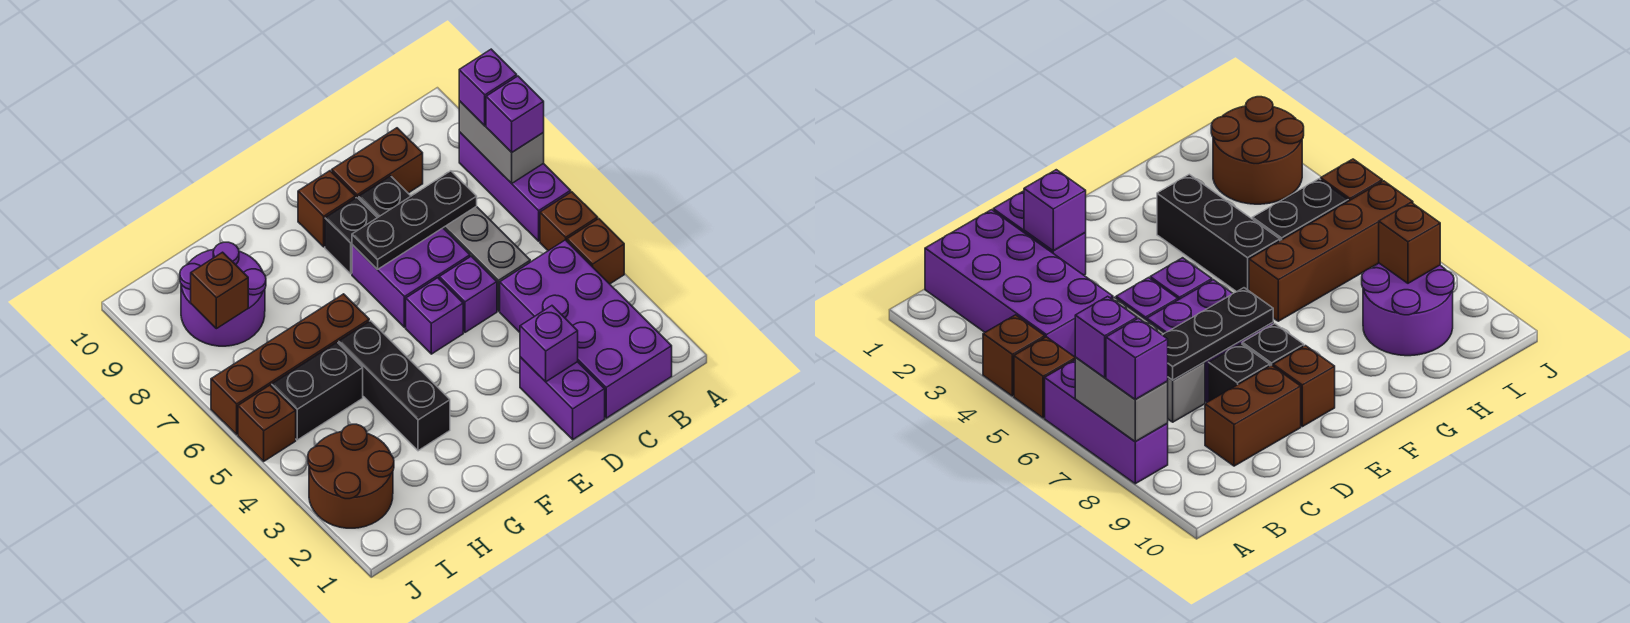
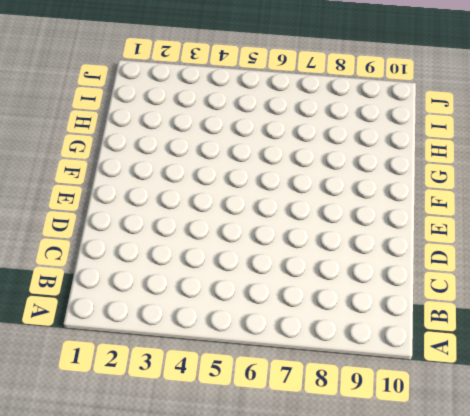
none -> brown brick A4 level 1
none -> brown brick A5 level 1
none -> purple brick A6:A8 level 1

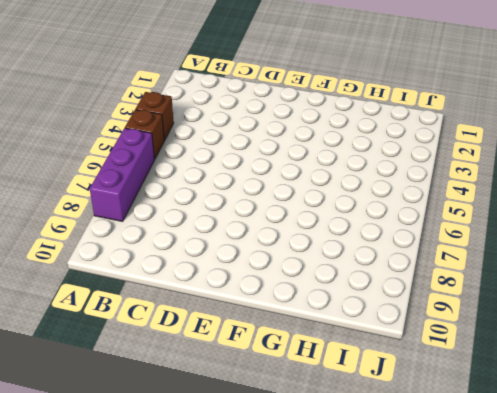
none -> purple brick B1:C4 level 1
none -> grey brick C5:C7 level 1
none -> brown brick C9:D9 level 1

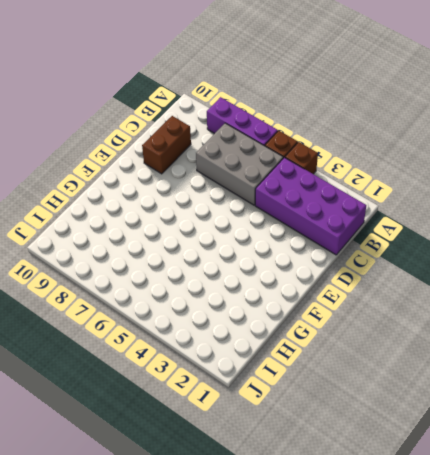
grey brick B5:C7 level 1 -> grey brick C5:C7 level 1
none -> purple brick D1:D2 level 1
none -> purple brick D5 level 1
none -> purple brick D6:E7 level 1

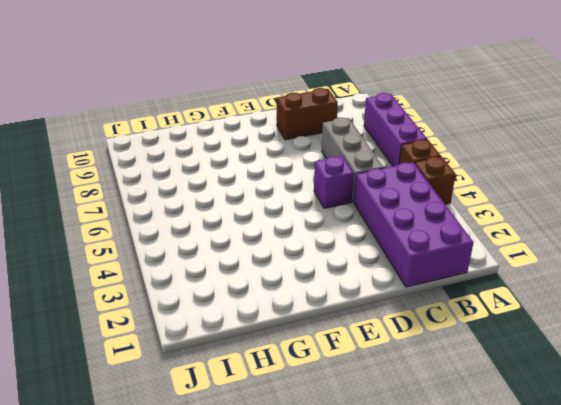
none -> purple brick D1:D2 level 1
none -> purple brick D6:E7 level 1
none -> black brick D8 level 1

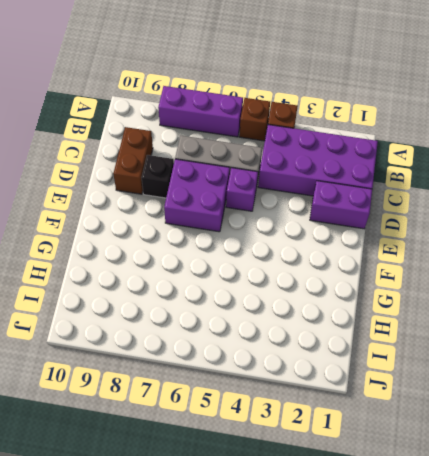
none -> purple brick E5 level 1
none -> black brick E8 level 1
none -> brown brick E9 level 1

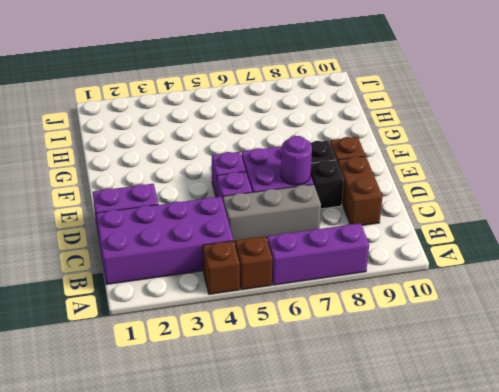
purple round brick D7 level 2 -> black plate C7:E7 level 2
none -> black brick G3:G5 level 1
none -> brown brick G6:J6 level 1
none -> black brick H5:I5 level 1

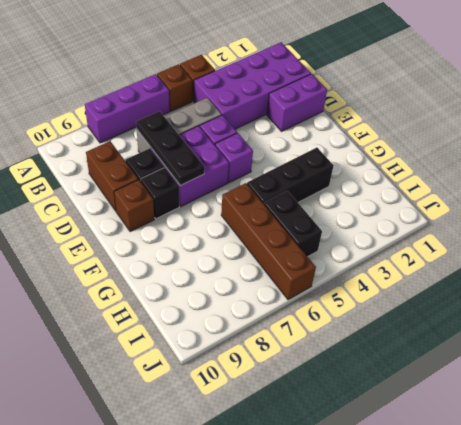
none -> purple round brick H8:I9 level 1
none -> brown round brick I2:J3 level 1
none -> brown brick J5 level 1

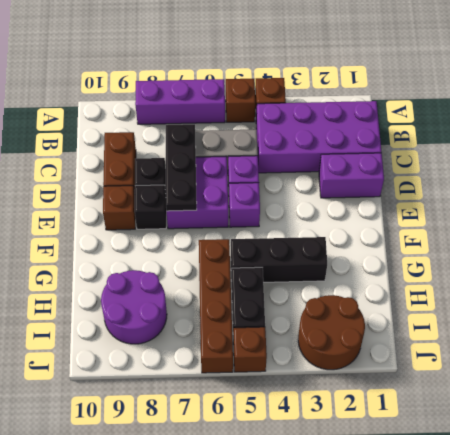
none -> grey brick A7:A8 level 2
none -> purple brick D2 level 2
none -> brown brick I8 level 2

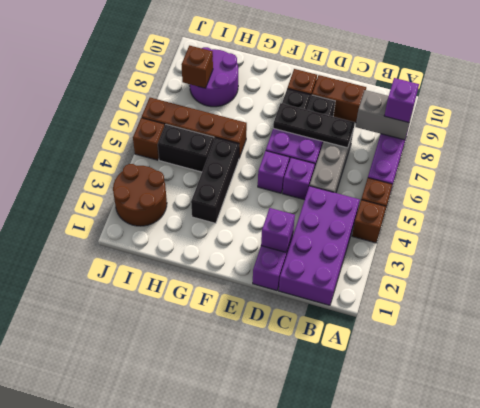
grey brick A8:B8 level 2 -> grey brick A7:A8 level 2
none -> purple brick A7 level 3

